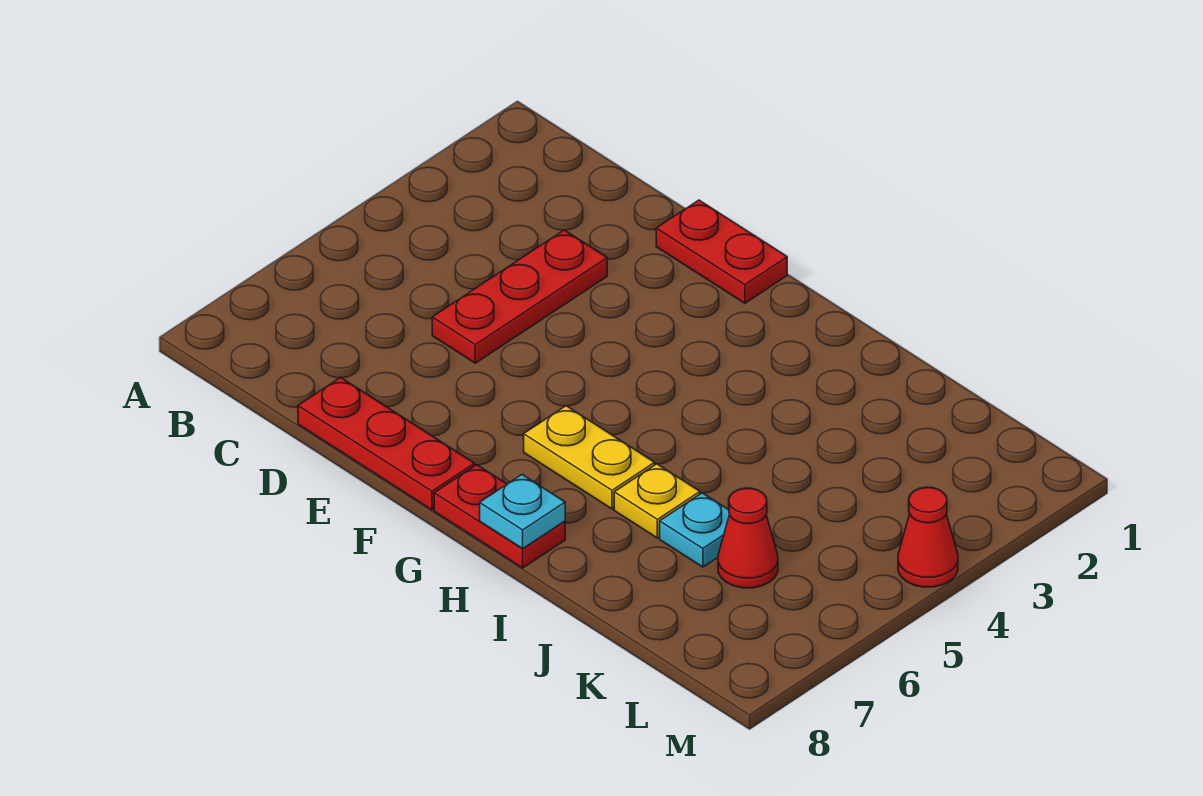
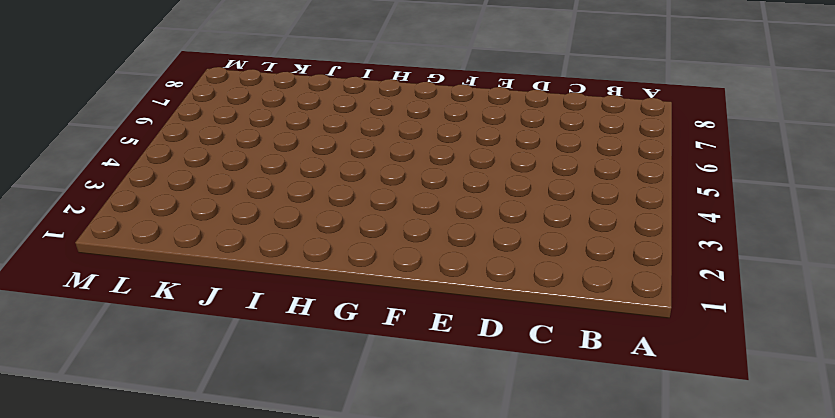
none -> red plate D3:D5 level 1
none -> red plate D8:F8 level 1

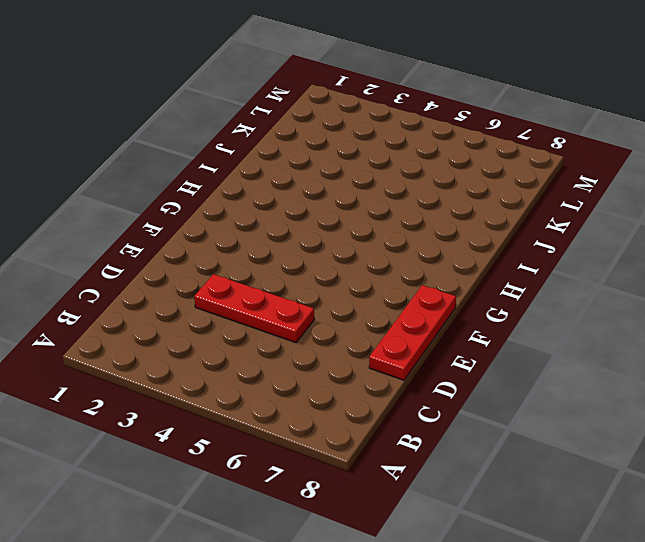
none -> red plate E1:F1 level 1
none -> yellow plate G6:H6 level 1

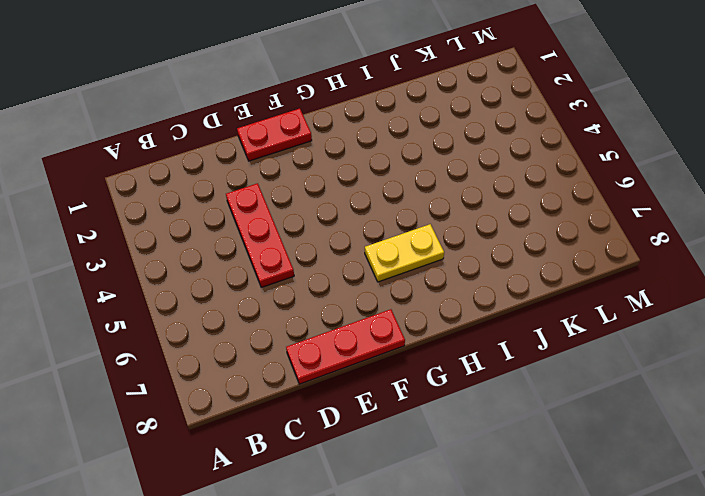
none -> red plate G8:H8 level 1
none -> yellow plate I6 level 1

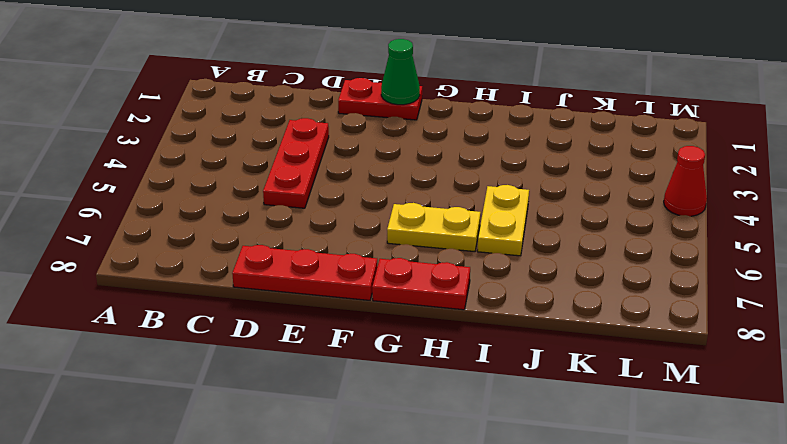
green cone F1 level 2 -> none
yellow plate I5:I6 level 1 -> yellow plate I6 level 1
none -> cyan plate J6 level 1
none -> red cone K6 level 1

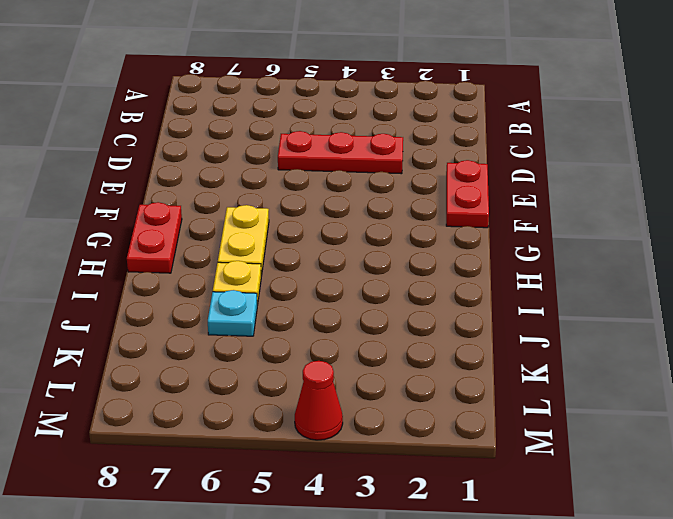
none -> red plate D8:F8 level 1
none -> red cone K6 level 1

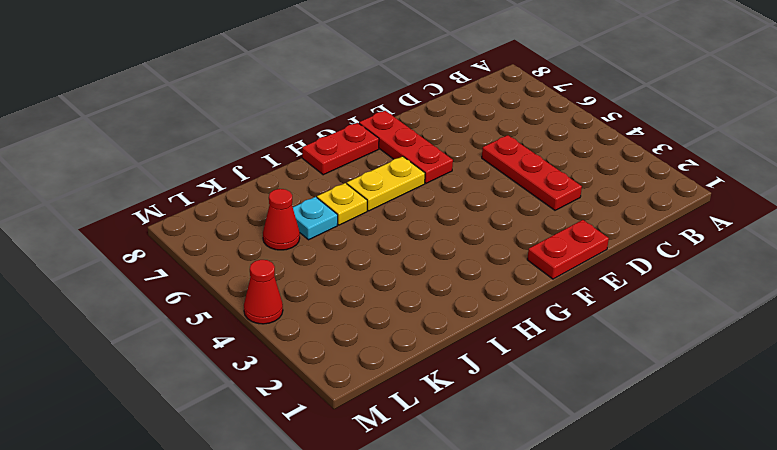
red plate F6:F8 level 1 -> red plate D8:F8 level 1
none -> cyan plate H8 level 2

